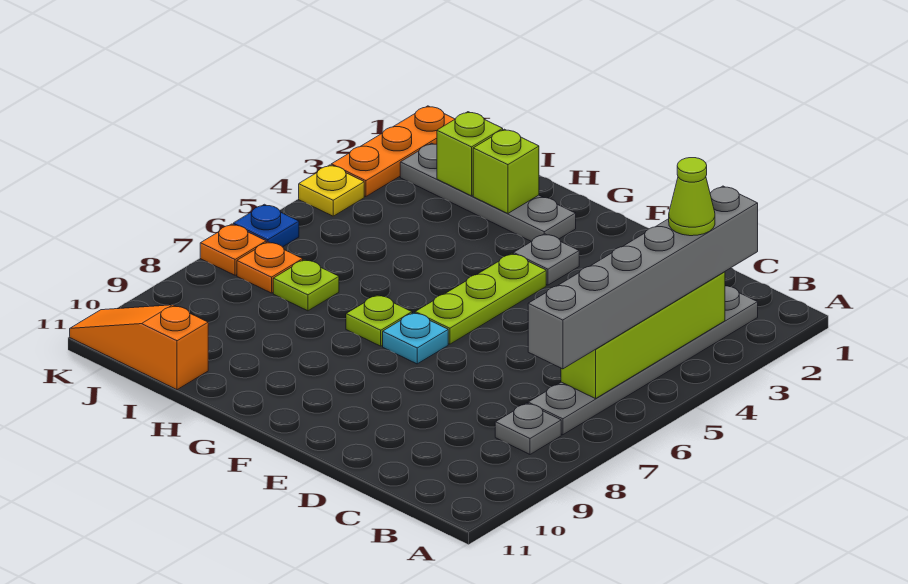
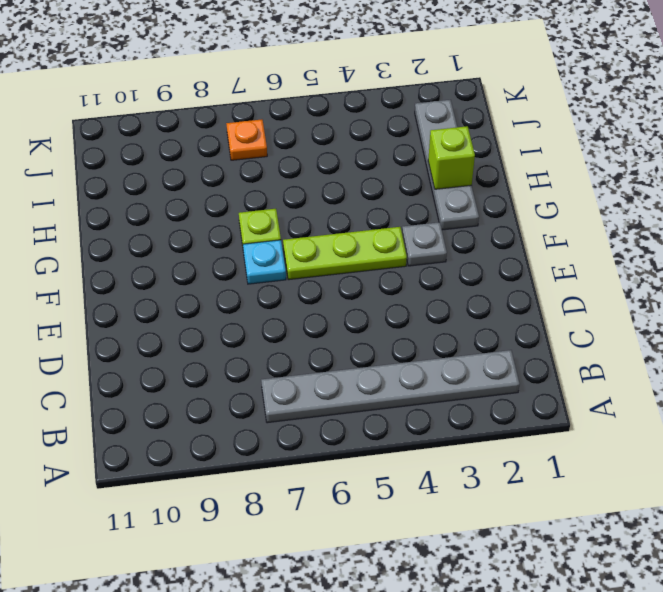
none -> grey plate B8 level 1
none -> lime plate I7 level 1
none -> orange slope I11:K11 level 1 top I

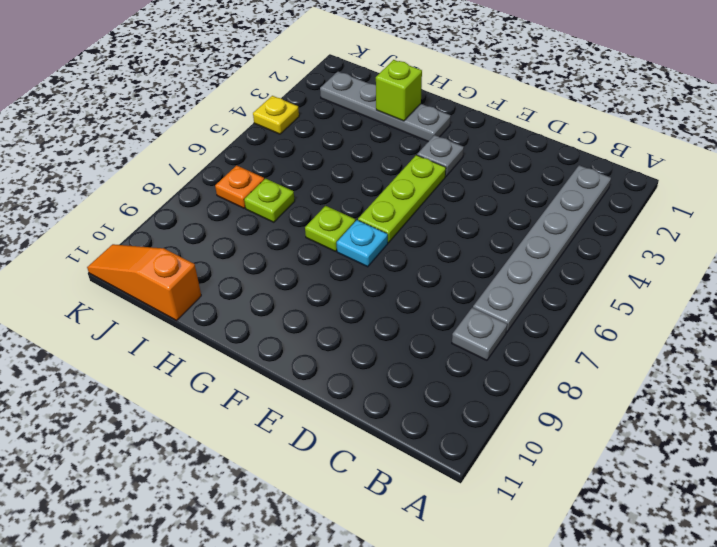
none -> orange plate K1:K3 level 1
none -> blue plate K6 level 1
none -> orange plate K7 level 1

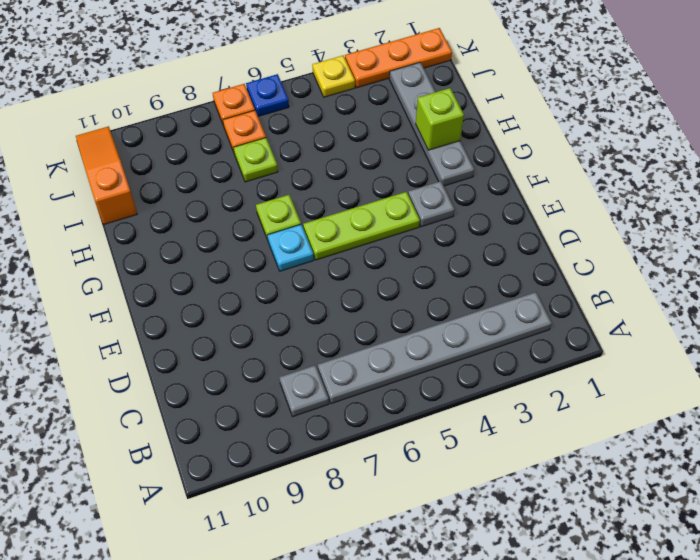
none -> lime brick B3:B6 level 2
none -> lime brick I2 level 2
none -> grey brick B2:B7 level 3

